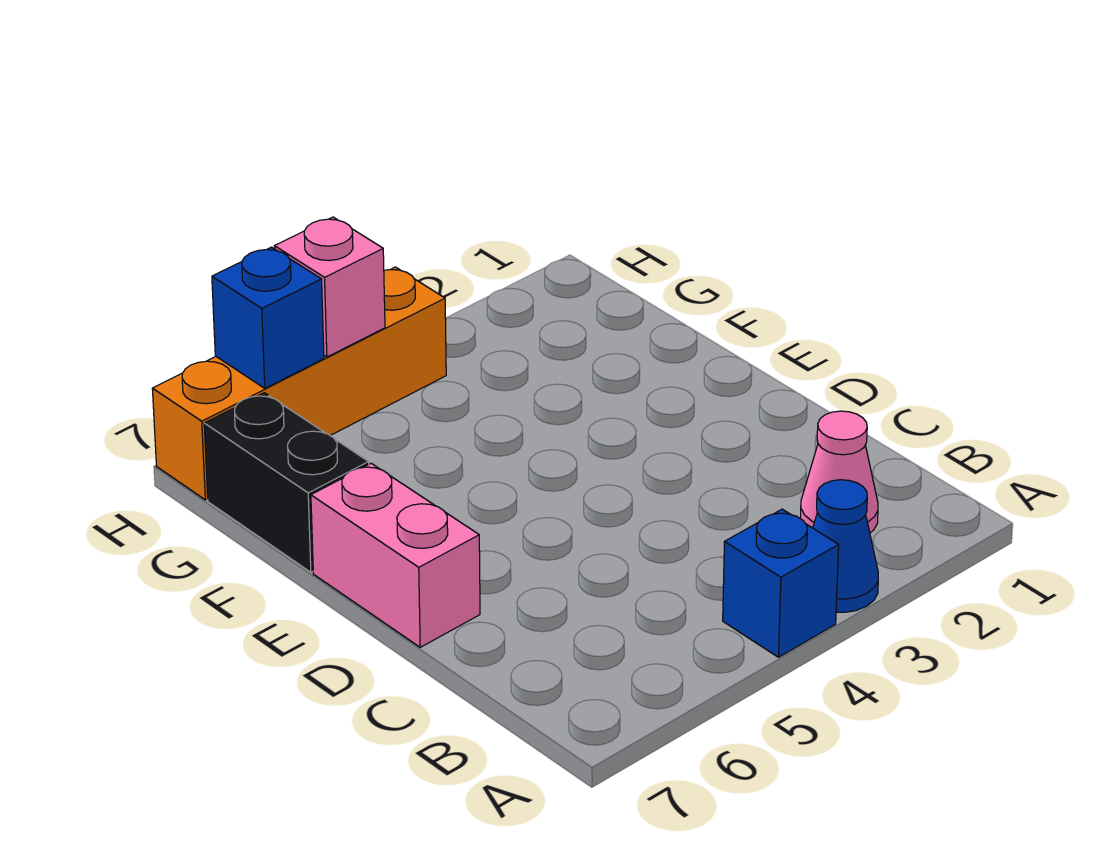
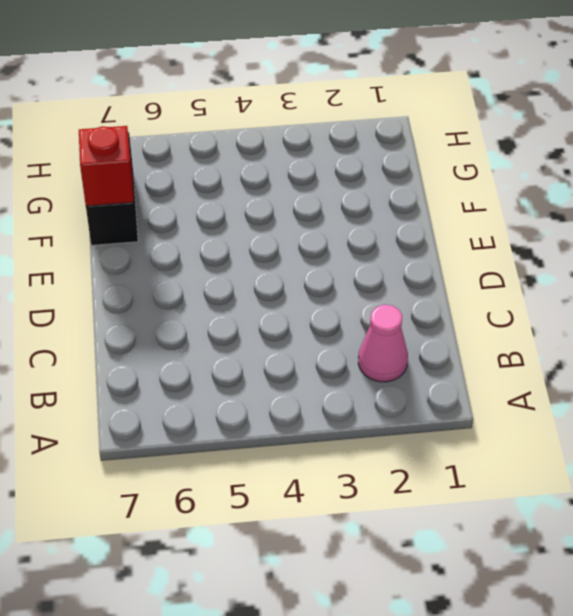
red brick F7 level 2 -> none
none -> blue cone A3 level 1
none -> blue brick A4 level 1

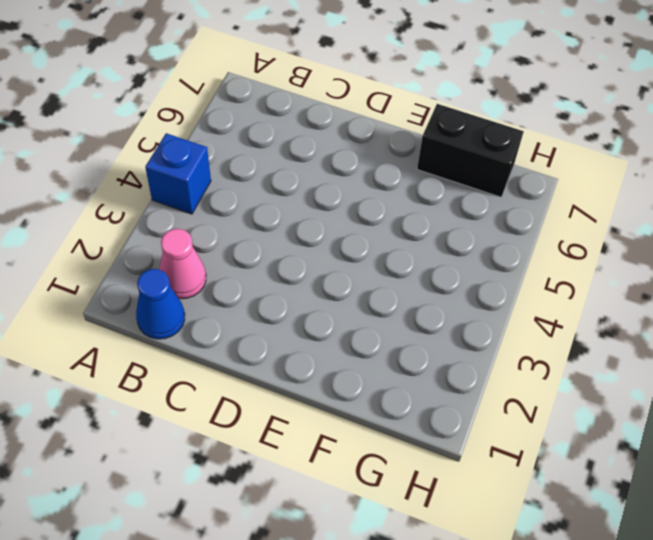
blue cone B1 level 1 -> blue cone A3 level 1
none -> pink brick D7:E7 level 1
none -> orange brick H4:H7 level 1

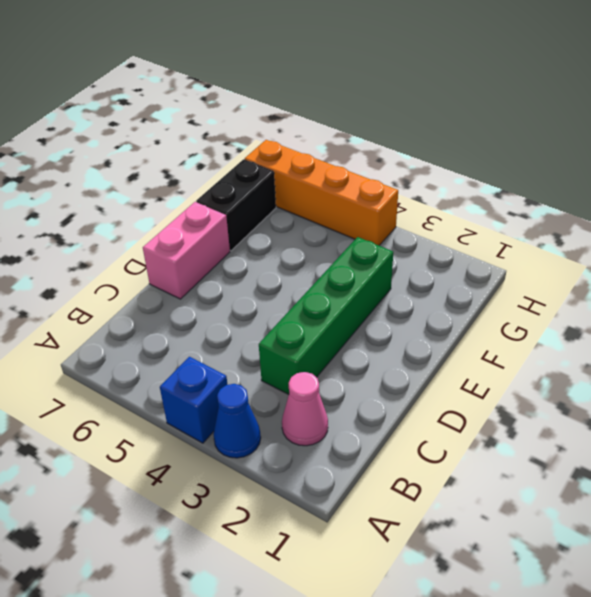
green brick C3:F3 level 1 -> none
none -> pink brick H5 level 2
none -> blue brick H6 level 2

